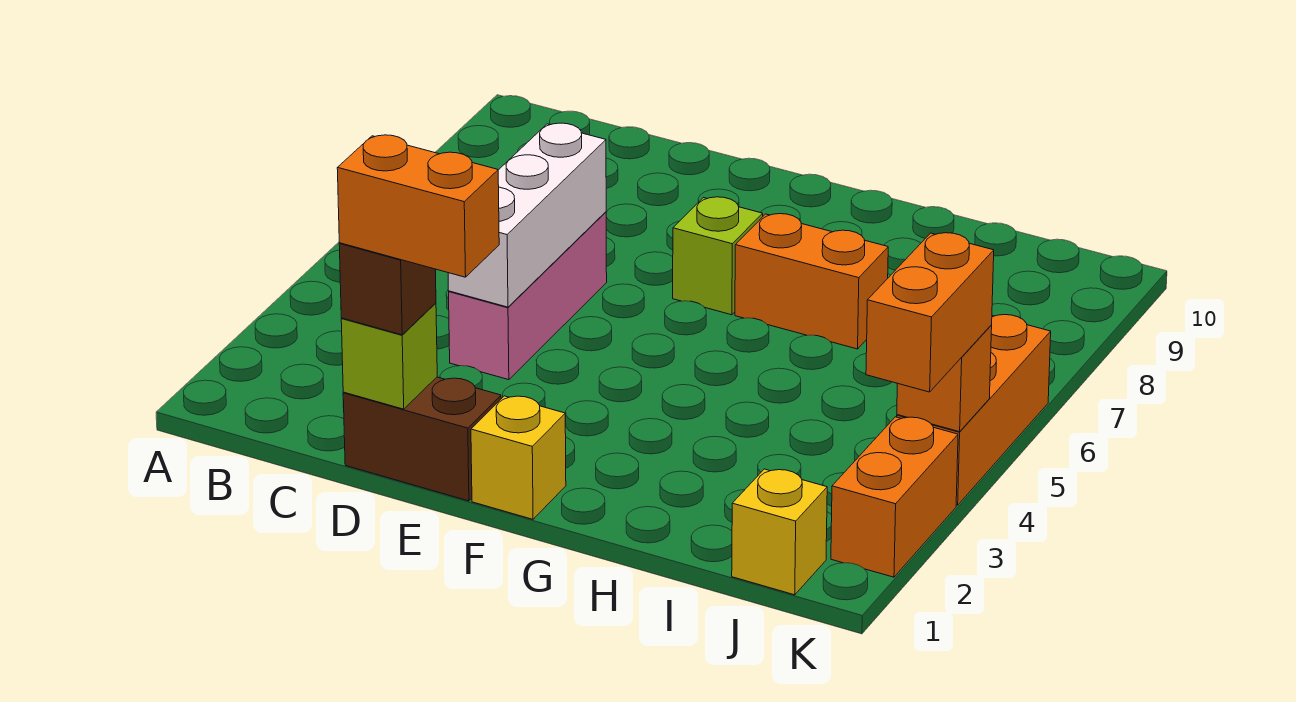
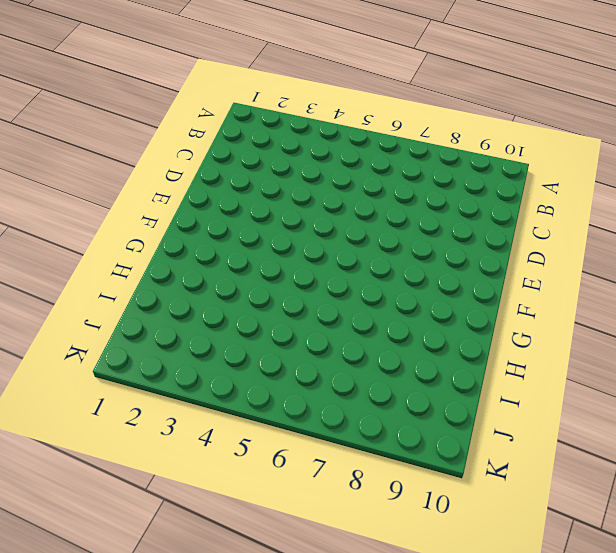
none -> brown brick D1:E1 level 1
none -> pink brick D4:D6 level 1
none -> yellow brick F1 level 1

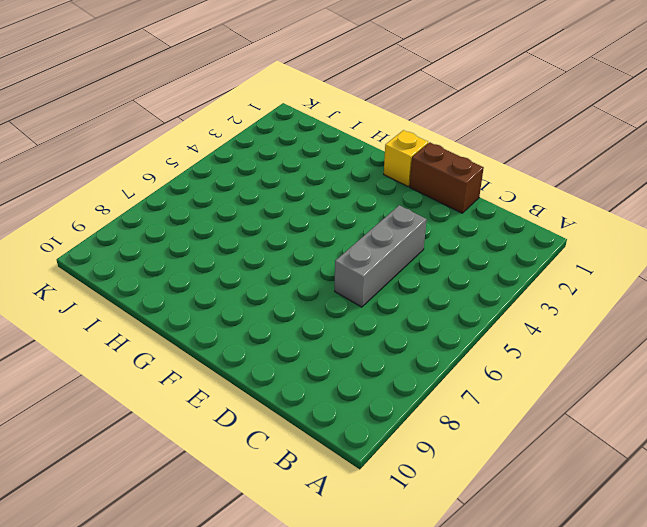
grey brick D4:D6 level 1 -> pink brick D4:D6 level 1
none -> lime brick F7 level 1
none -> orange brick G7:H7 level 1
none -> yellow brick J1 level 1

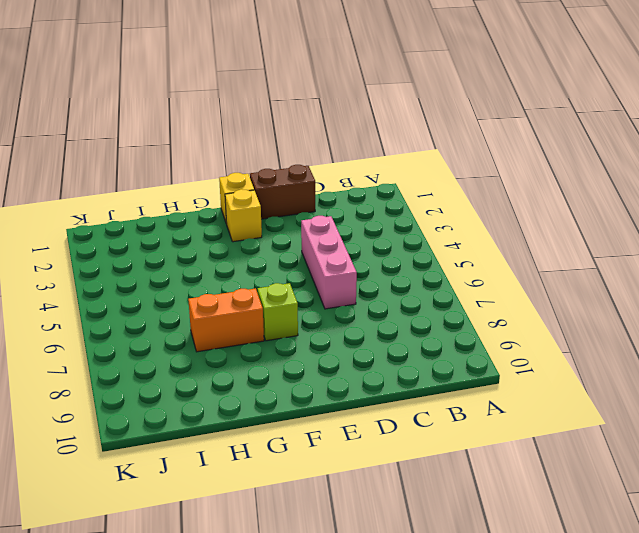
yellow brick F2 level 1 -> yellow brick J1 level 1
none -> orange brick K2:K3 level 1
none -> orange brick K4:K6 level 1
none -> lime brick D1 level 2

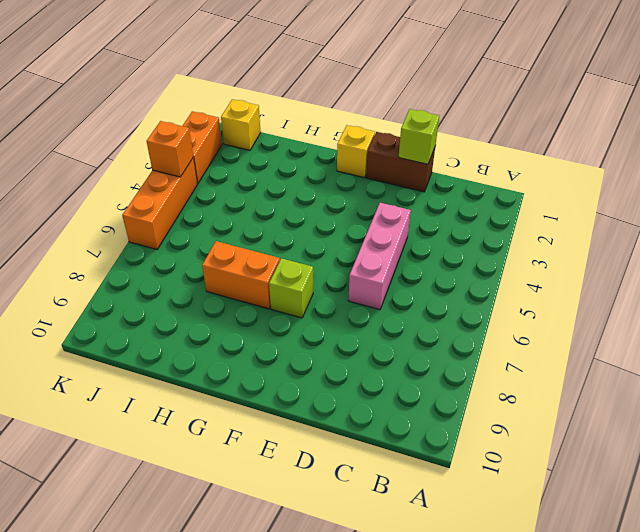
none -> white brick D4:D6 level 2
none -> brown brick D1 level 3
none -> orange brick K3:K4 level 3

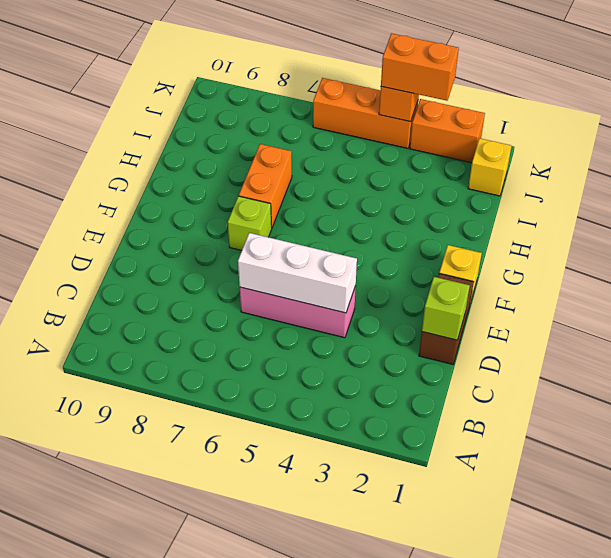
none -> brown brick D1 level 3
none -> orange brick D1:E1 level 4

